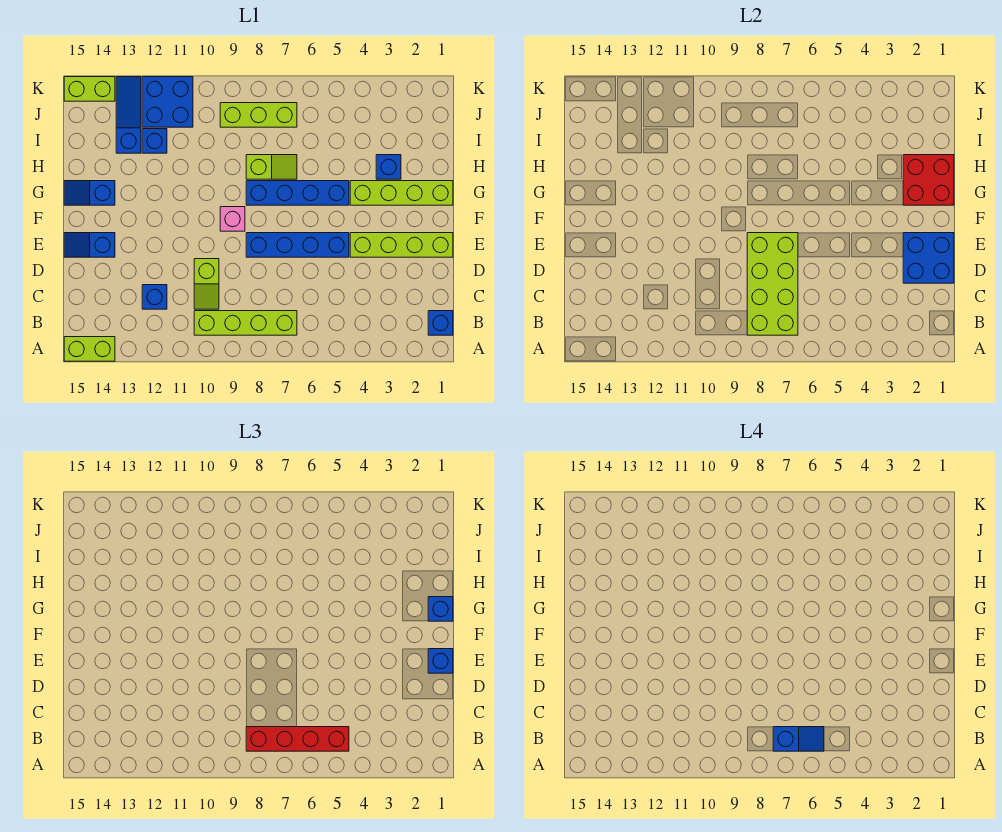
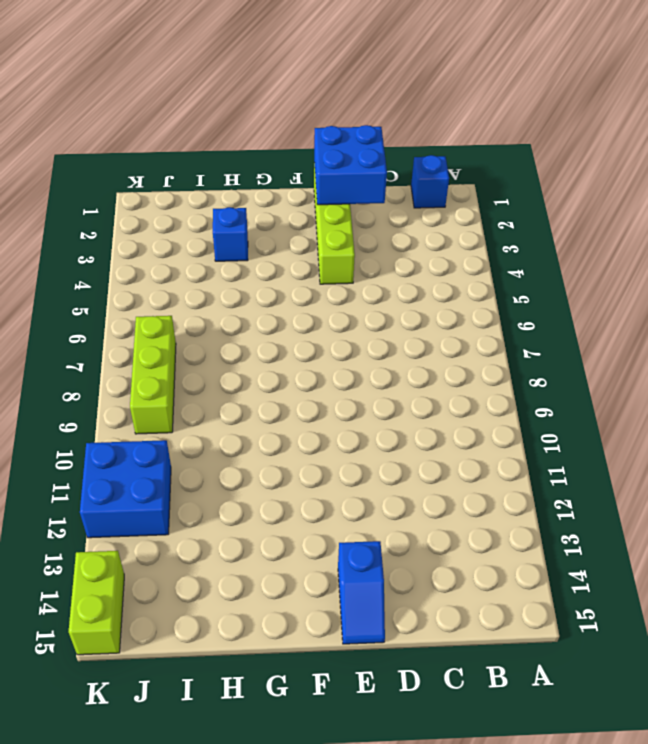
none -> lime brick A14:A15 level 1
none -> lime brick B7:B10 level 1
none -> lime slope C10:D10 level 1 top D

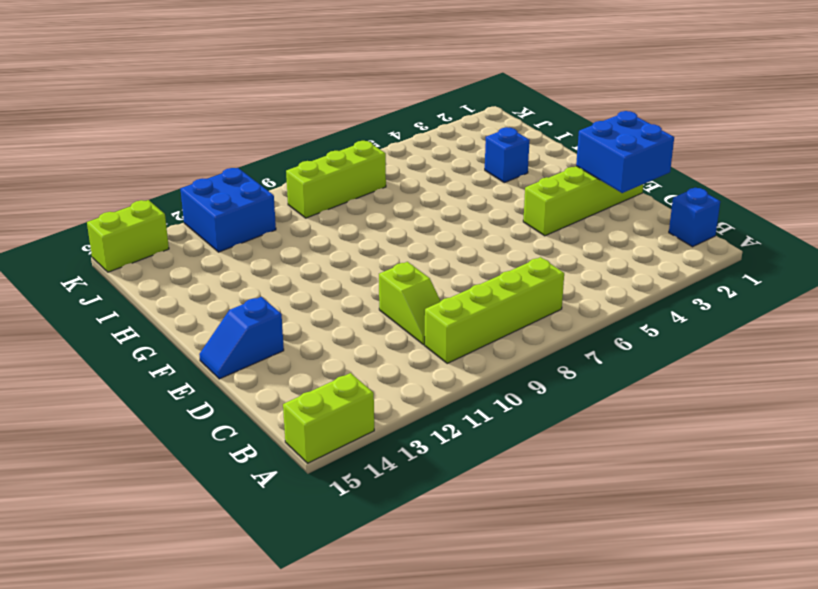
none -> blue brick C12 level 1
none -> blue brick E5:E8 level 1
none -> pink brick F9 level 1

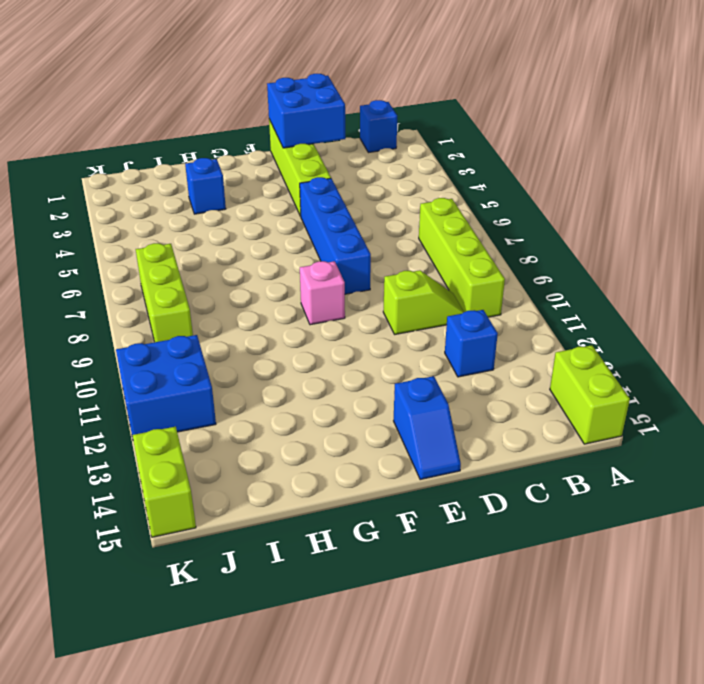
none -> lime brick G1:G4 level 1
none -> blue brick G5:G8 level 1
none -> blue slope G14:G15 level 1 top 14

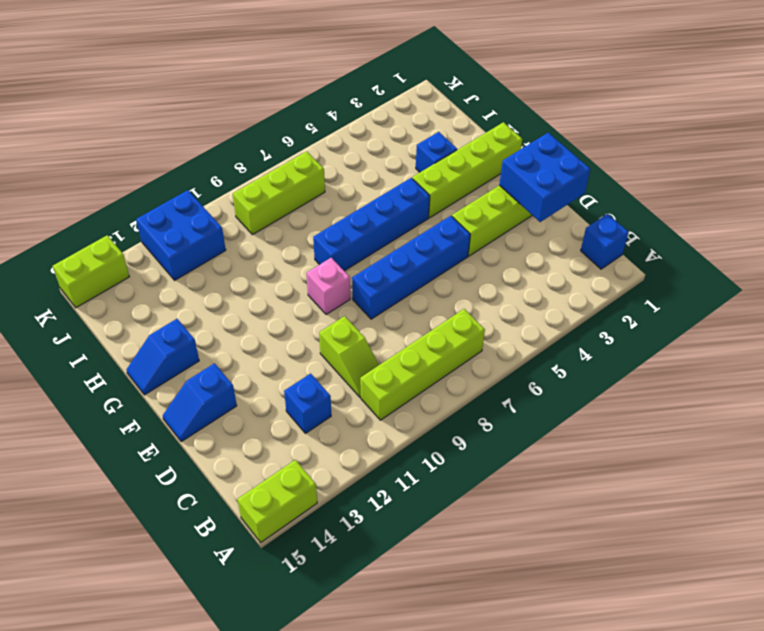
none -> lime slope H7:H8 level 1 top 8
none -> blue brick I12 level 1
none -> blue slope I13:K13 level 1 top I

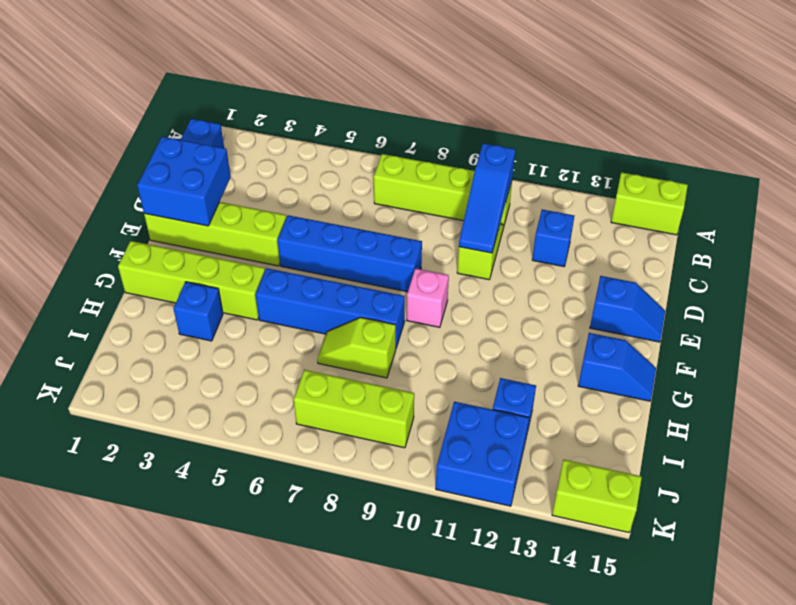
blue slope B10:D10 level 2 top B -> blue slope I13:K13 level 1 top I
none -> lime brick B7:E8 level 2
none -> red brick G1:H2 level 2
none -> red brick B5:B8 level 3

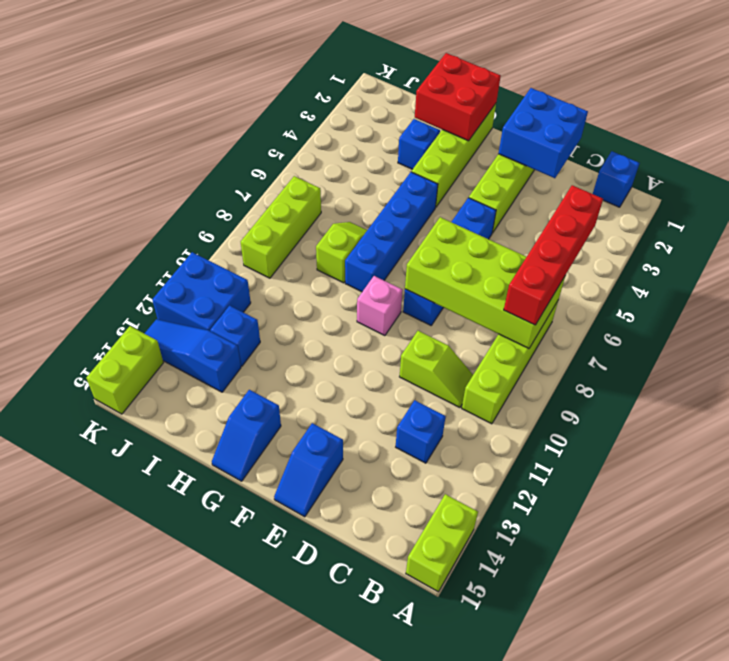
none -> blue brick E1 level 3
none -> blue brick G1 level 3
none -> blue slope B6:B7 level 4 top 7

